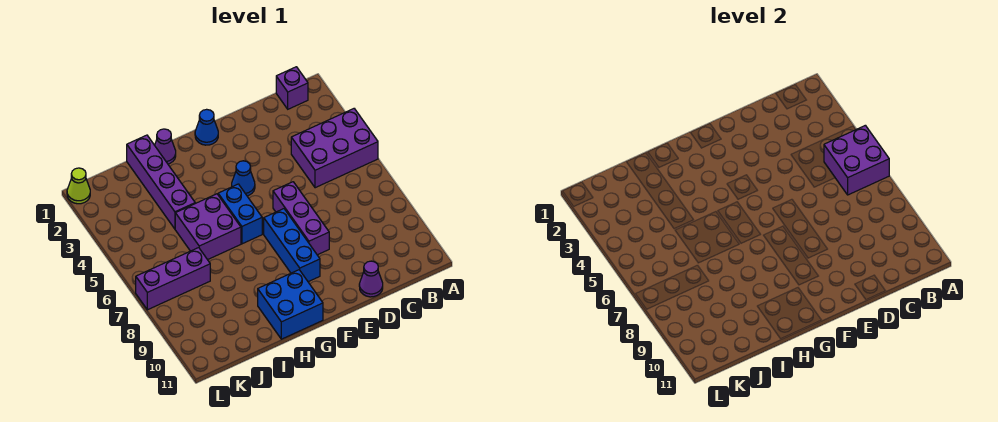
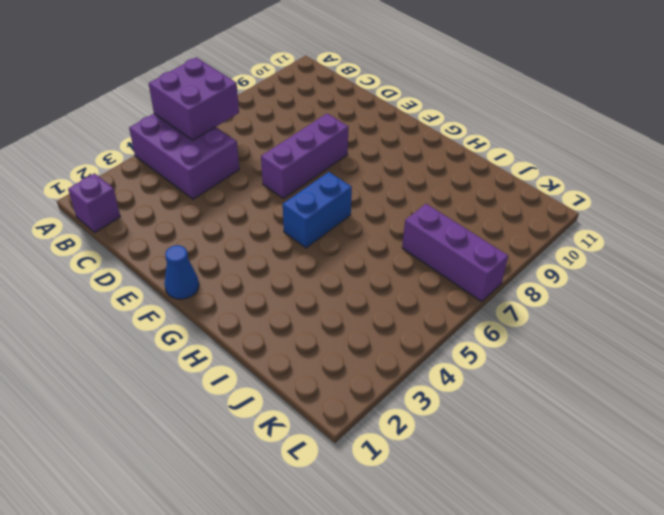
none -> purple cone D11 level 1
none -> blue cone F4 level 1
none -> blue brick F7:F9 level 1

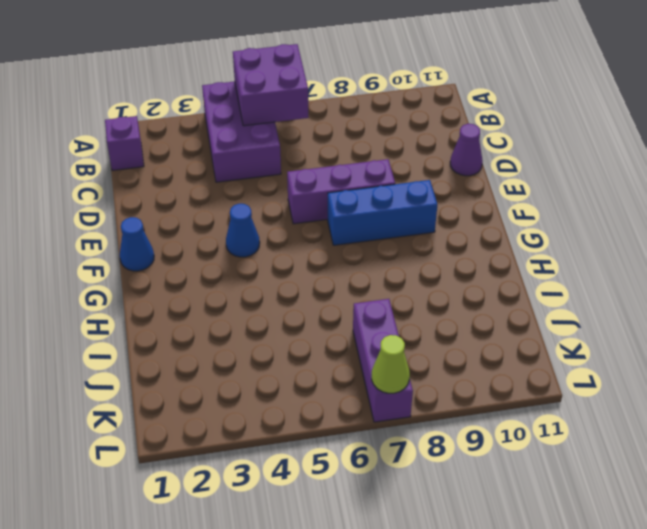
lime cone L7 level 2 -> lime cone L1 level 1
none -> blue brick G5:G6 level 1
none -> blue brick G10:H11 level 1
none -> purple cone H1 level 1

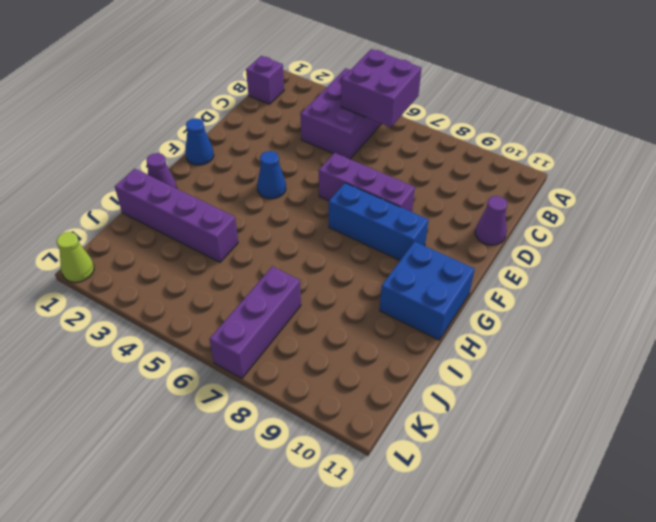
none -> blue brick G5:G6 level 1
none -> purple brick H5:I6 level 1

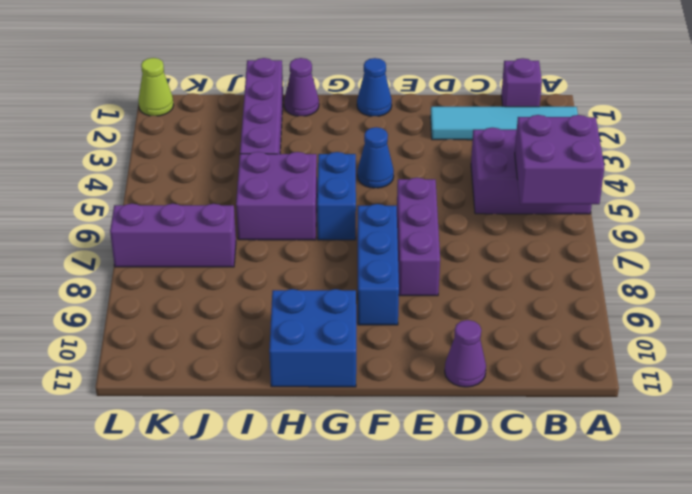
cyan tile A2:D2 level 1 -> none

